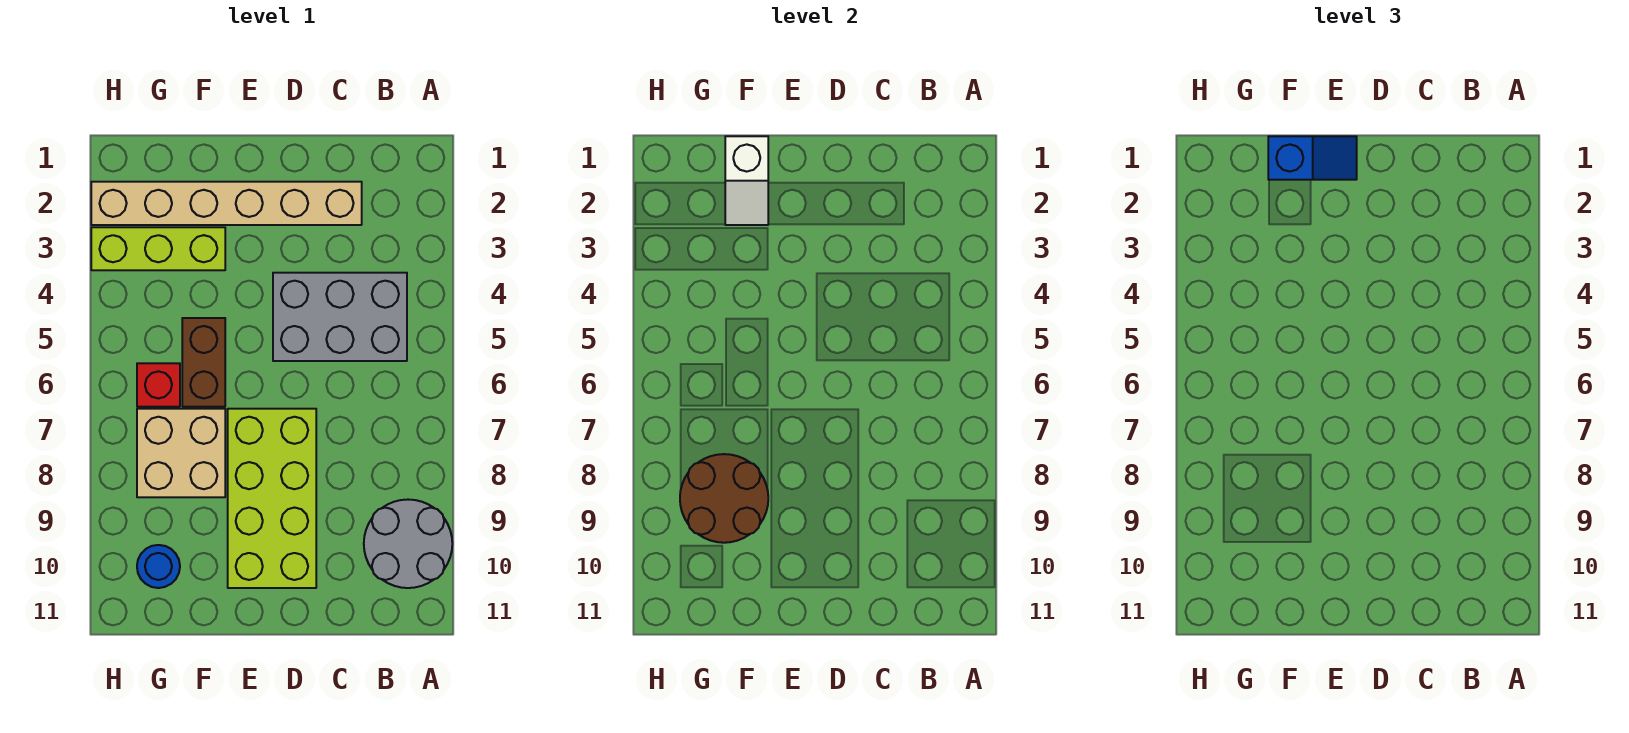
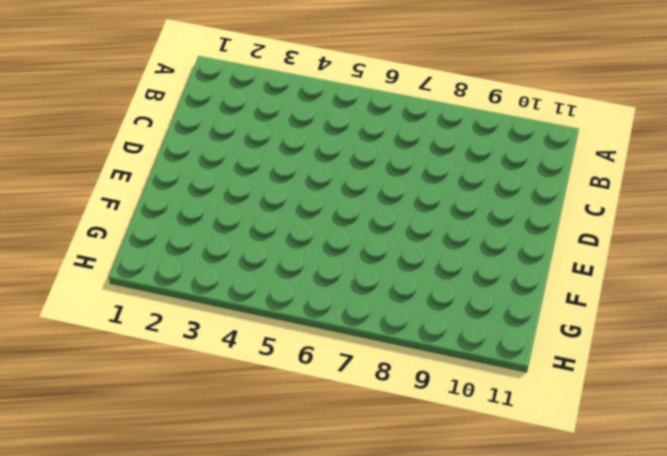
none -> grey round brick A9:B10 level 1
none -> grey brick B4:D5 level 1
none -> tan brick C2:H2 level 1

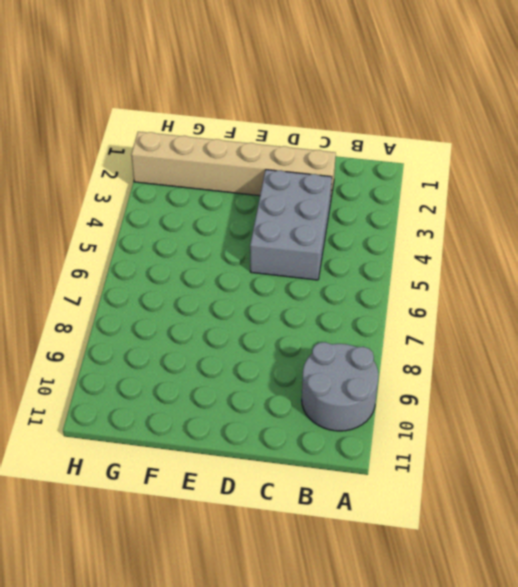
grey brick C3:D5 level 1 -> grey brick B4:D5 level 1
none -> lime brick D7:E10 level 1
none -> lime brick F3:H3 level 1
none -> brown brick F5:F6 level 1

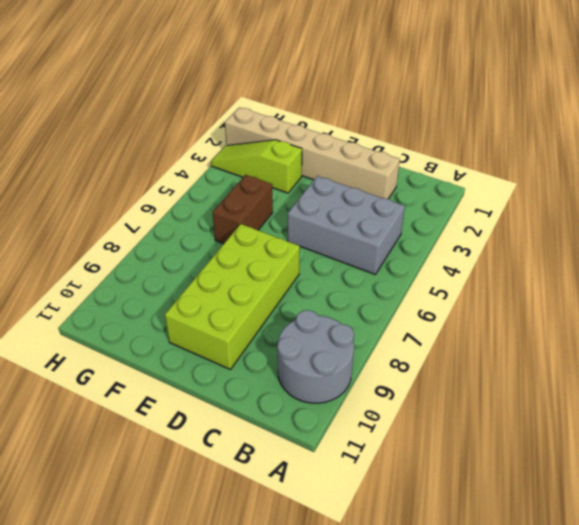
lime slope F3:H3 level 1 top F -> lime brick F3:H3 level 1
none -> tan brick F7:G8 level 1
none -> red brick G6 level 1
none -> blue round brick G10 level 1

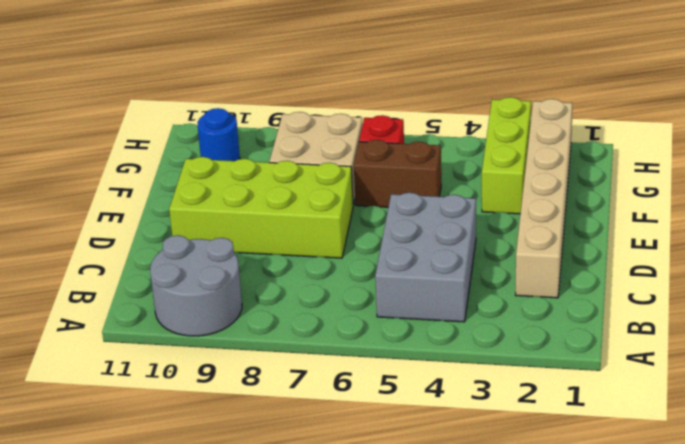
none -> white slope F1:F2 level 2 top 1
none -> brown round brick F8:G9 level 2
none -> blue slope E1:F1 level 3 top F

